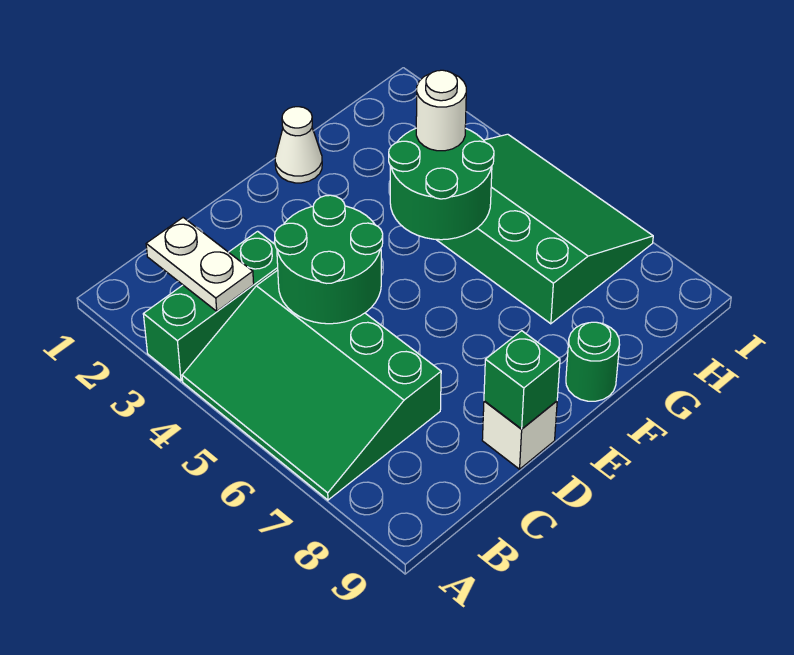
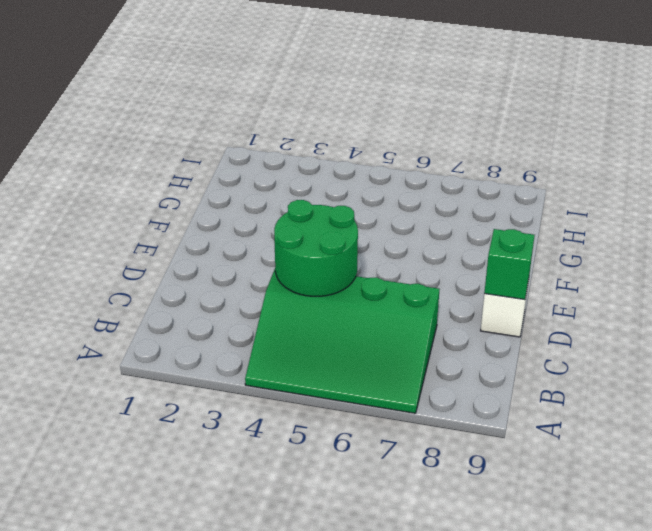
none -> green brick A3:C3 level 1
none -> white cone F1 level 1

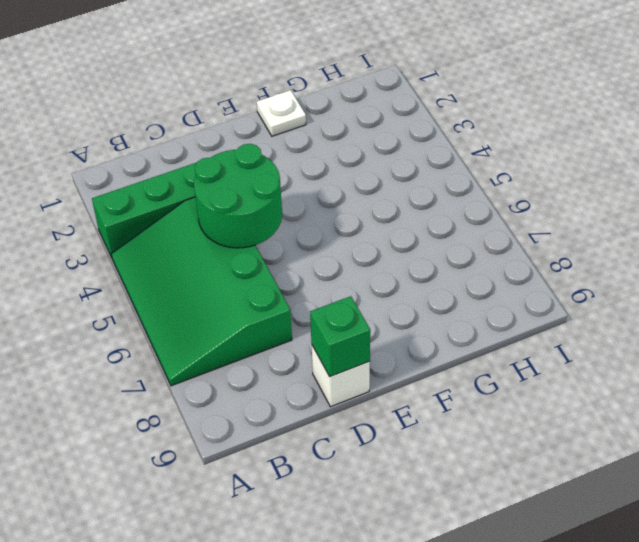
white plate F1 level 1 -> white cone F1 level 1
none -> green round brick F9 level 1
none -> green slope G4:I7 level 1 top G

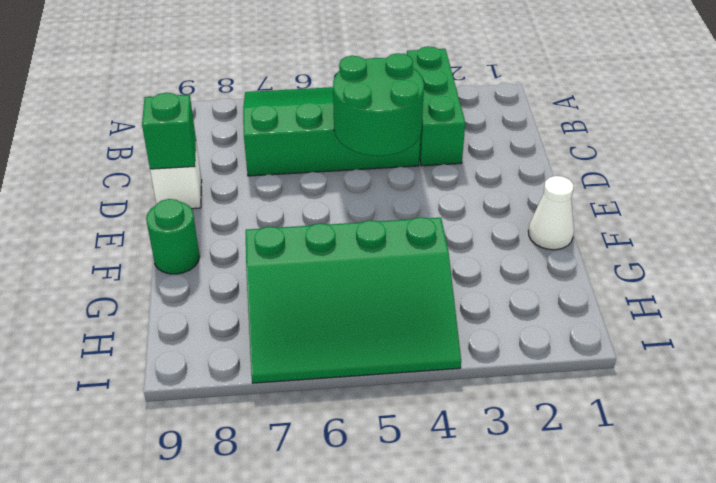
none -> white plate B2:B3 level 2
none -> green round brick F4:G5 level 2

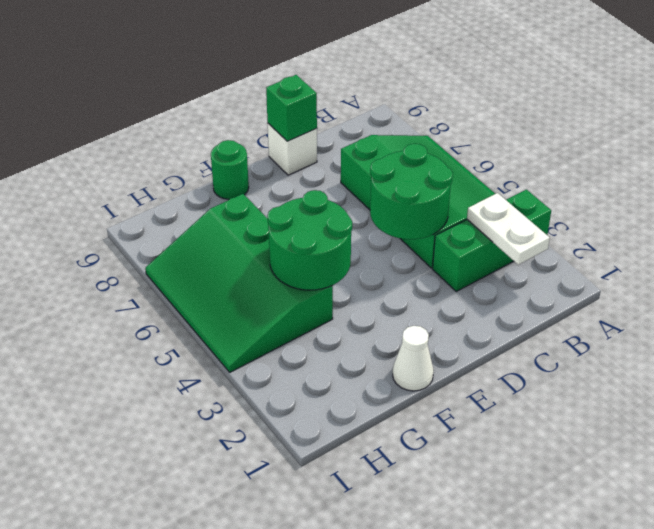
none -> white round brick G4 level 3

